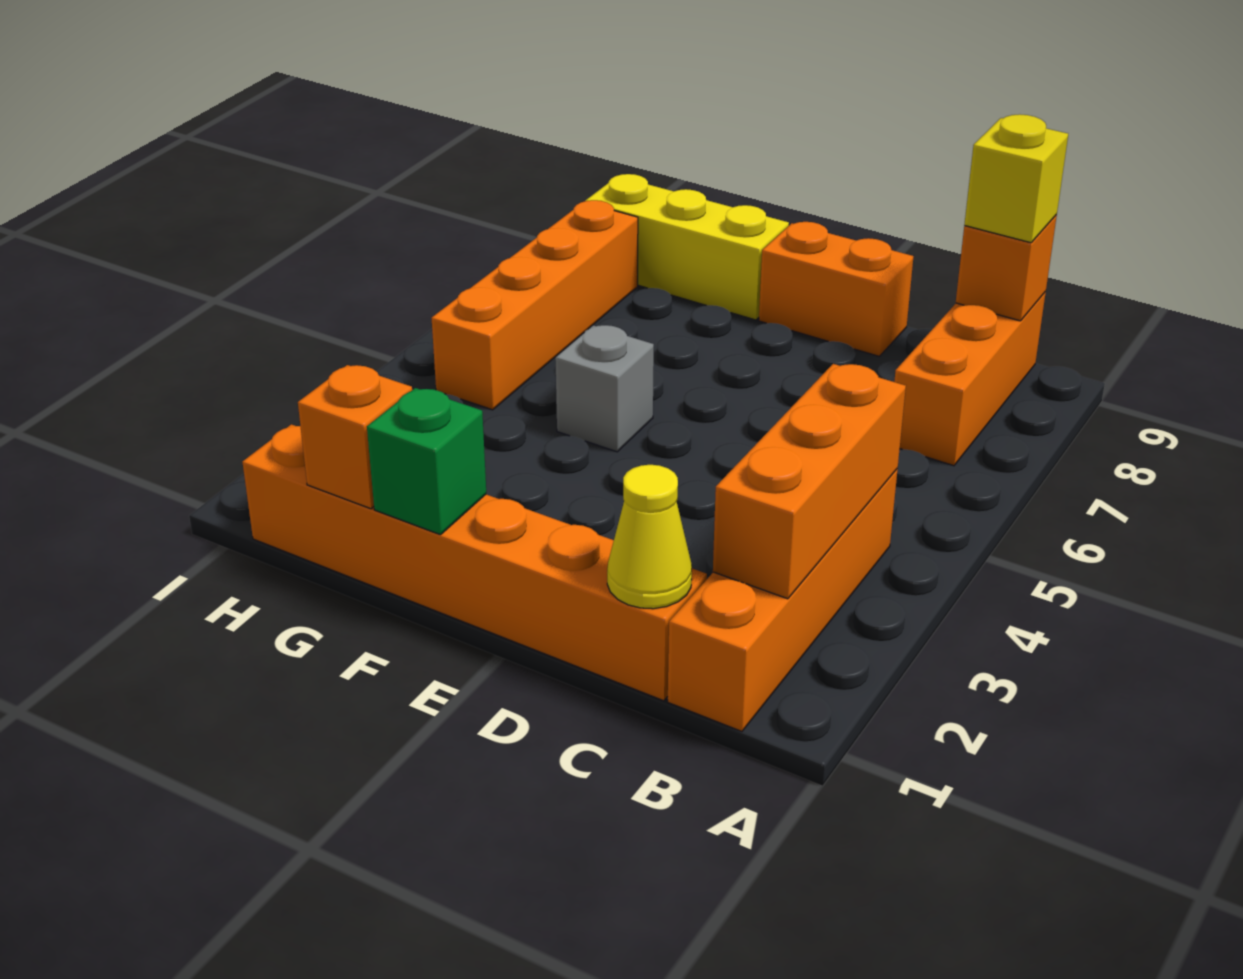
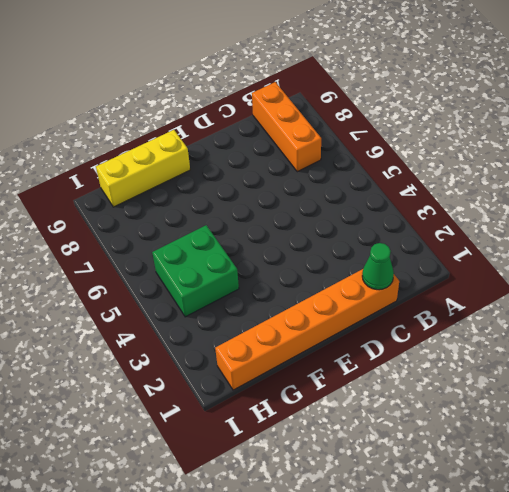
green cone C1 level 2 -> yellow cone C1 level 2
green brick G4:H5 level 1 -> orange brick H5:H8 level 1
none -> orange brick B1:B4 level 1
none -> orange brick D9:E9 level 1
none -> grey brick F5 level 1

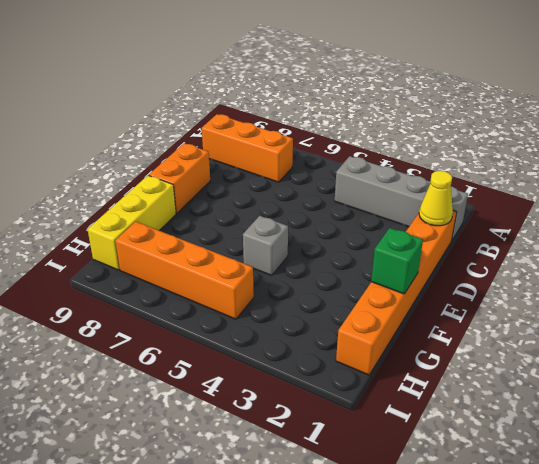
grey brick B1:B4 level 1 -> orange brick B1:B4 level 1
none -> orange brick B2:B4 level 2
none -> orange brick B9 level 2
none -> orange brick G1 level 2

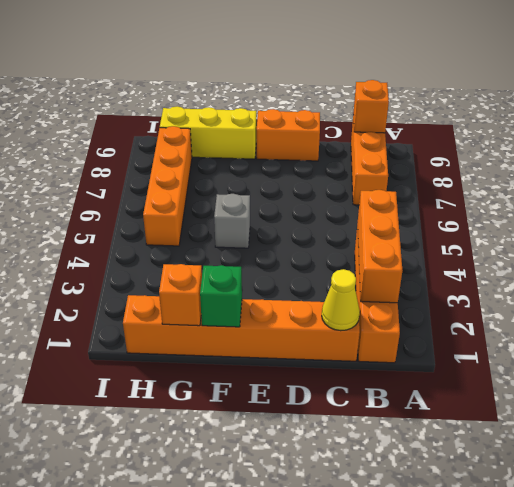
none -> yellow brick B9 level 3

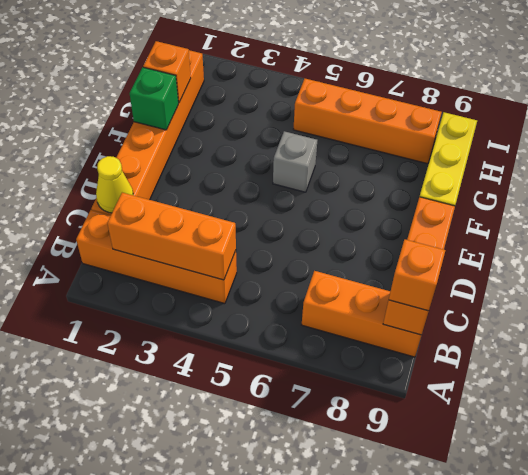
orange brick B9 level 3 -> yellow brick B9 level 3

